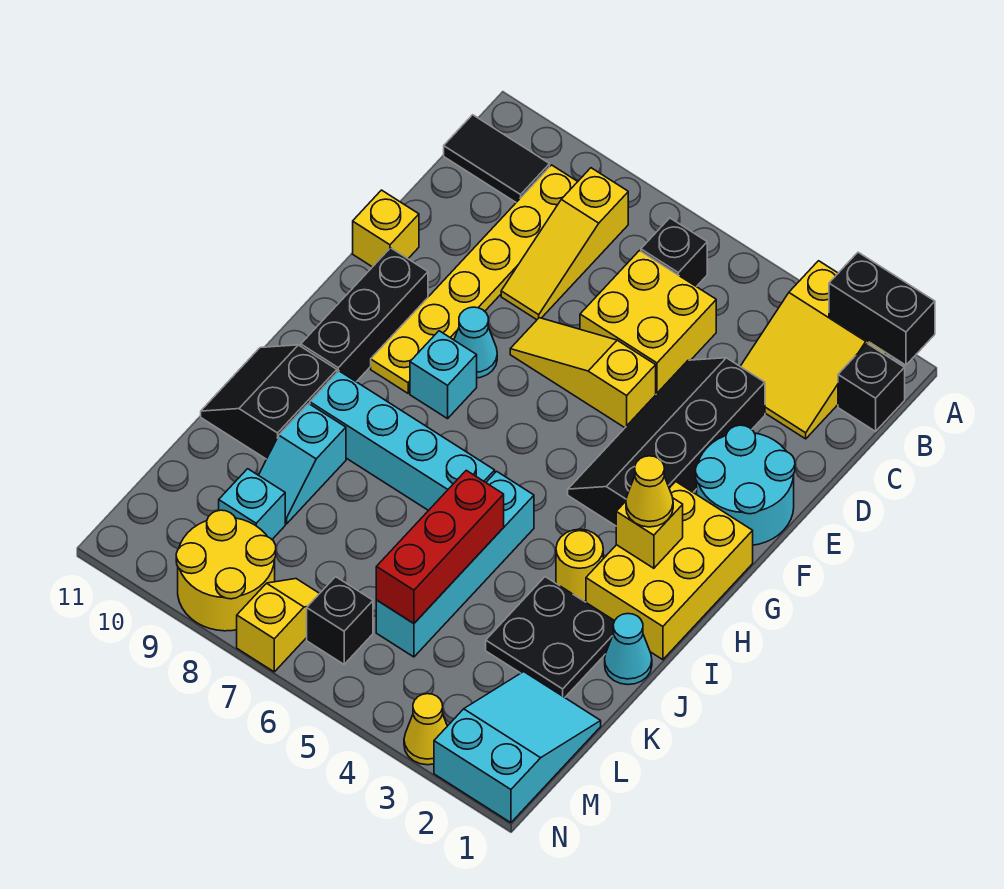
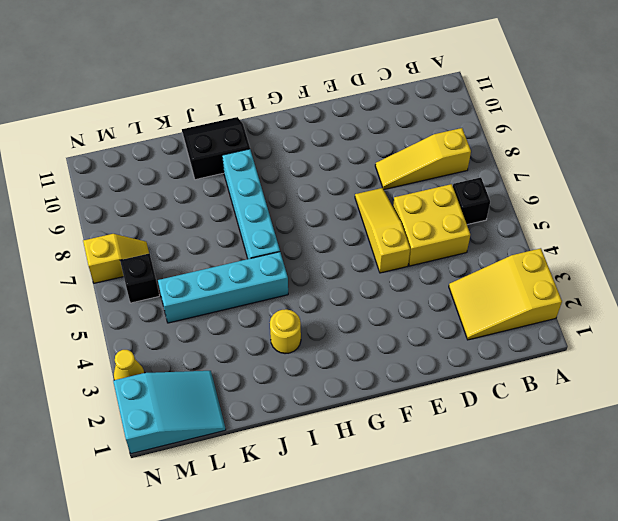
none -> black brick B1 level 1
none -> yellow plate B9:G9 level 1
none -> black tile B10:B11 level 1
none -> black slope D3:G4 level 1 top 3

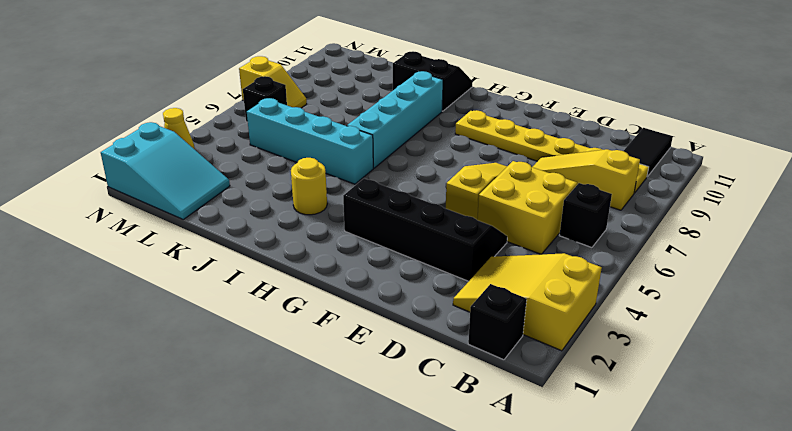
none -> cyan round brick E1:F2 level 1
none -> yellow brick E11 level 1
none -> cyan cone F8 level 1
none -> black brick F10:H10 level 1

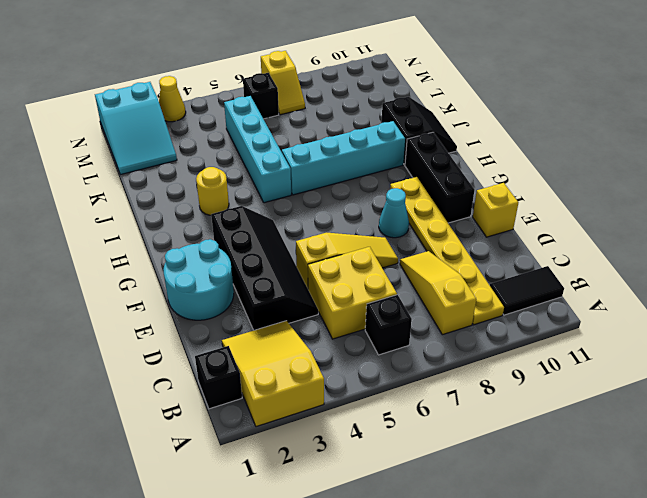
none -> yellow brick G1:I2 level 1
none -> cyan brick G8 level 1
none -> cyan cone J1 level 1
none -> black plate J2:K3 level 1

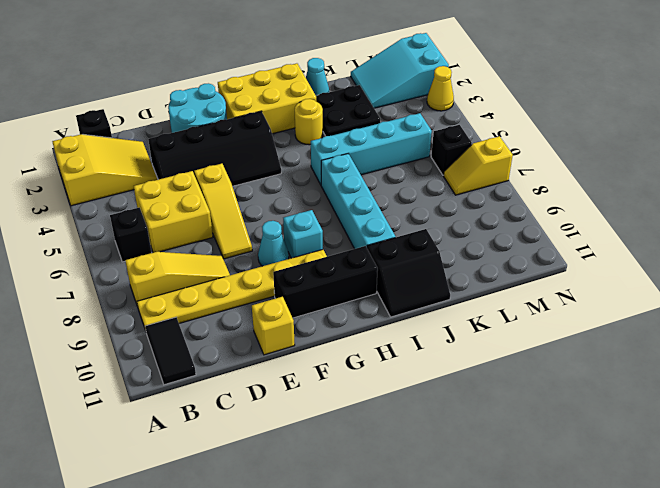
none -> cyan slope J9:K9 level 1 top J
none -> cyan brick L9 level 1
none -> yellow round brick M8:N9 level 1
none -> black brick A1:A2 level 2

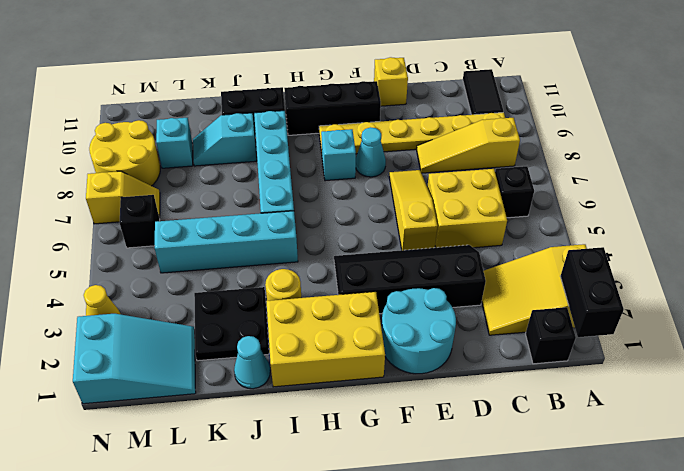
none -> yellow brick H2 level 2
none -> red brick J5:L5 level 2
none -> yellow cone H2 level 3

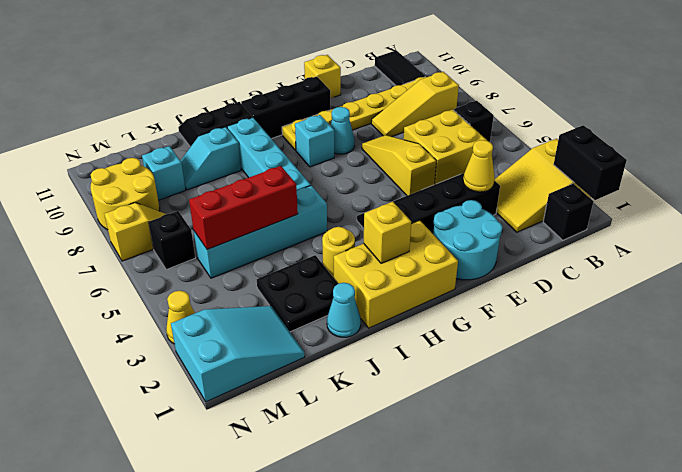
yellow cone D3 level 2 -> yellow cone H2 level 3

